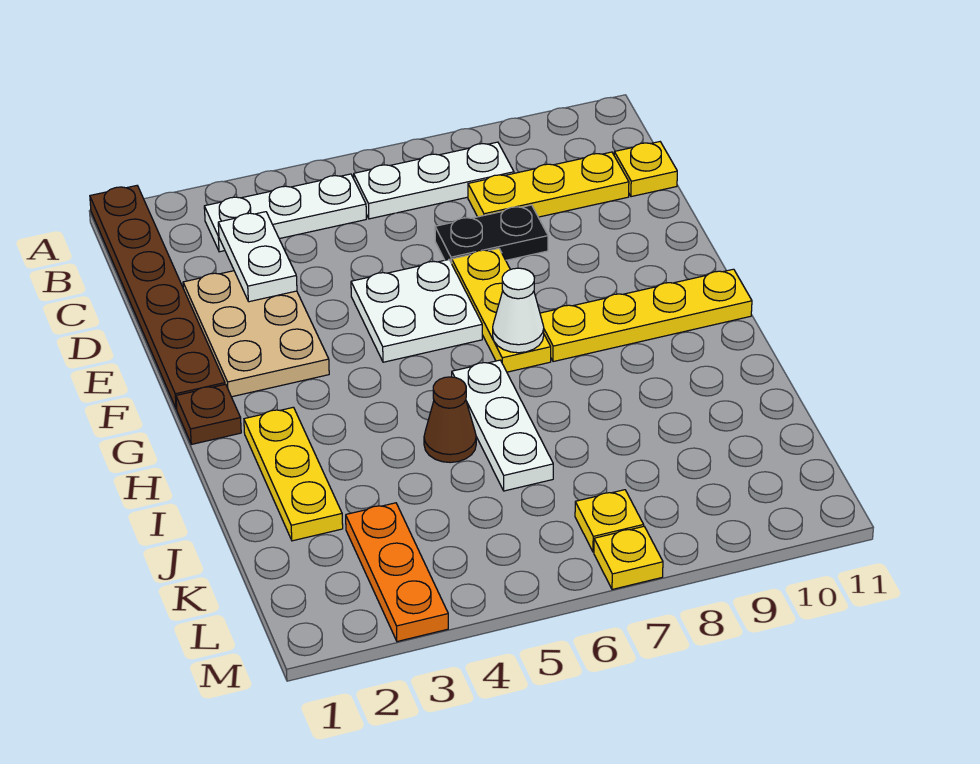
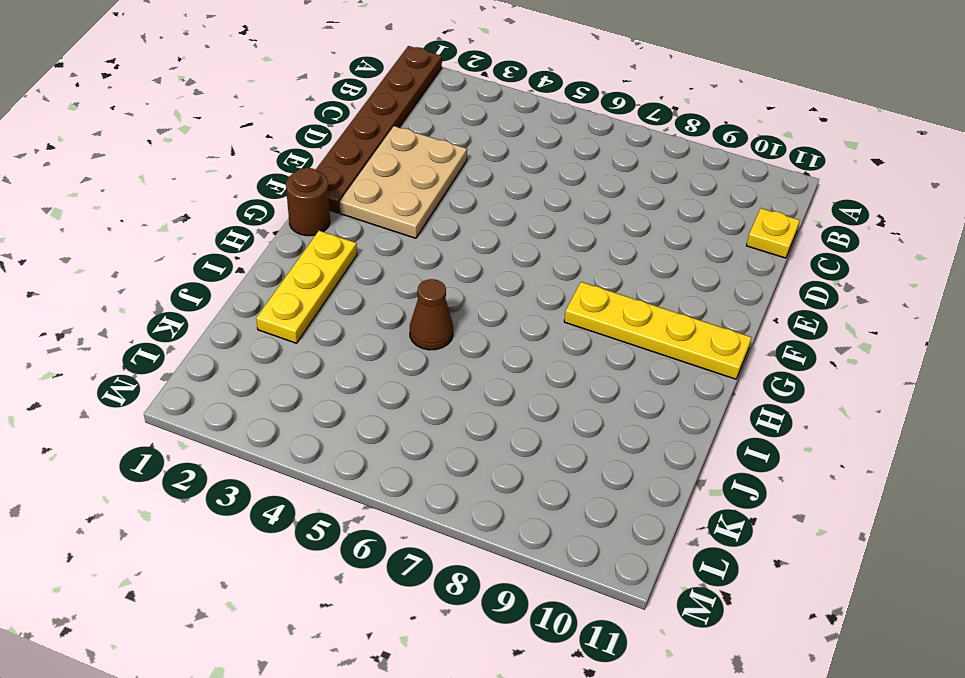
brown round brick G1 level 1 -> brown plate G1 level 1
none -> white plate B3:B5 level 1
none -> white plate B6:B8 level 1
none -> yellow plate C8:C10 level 1

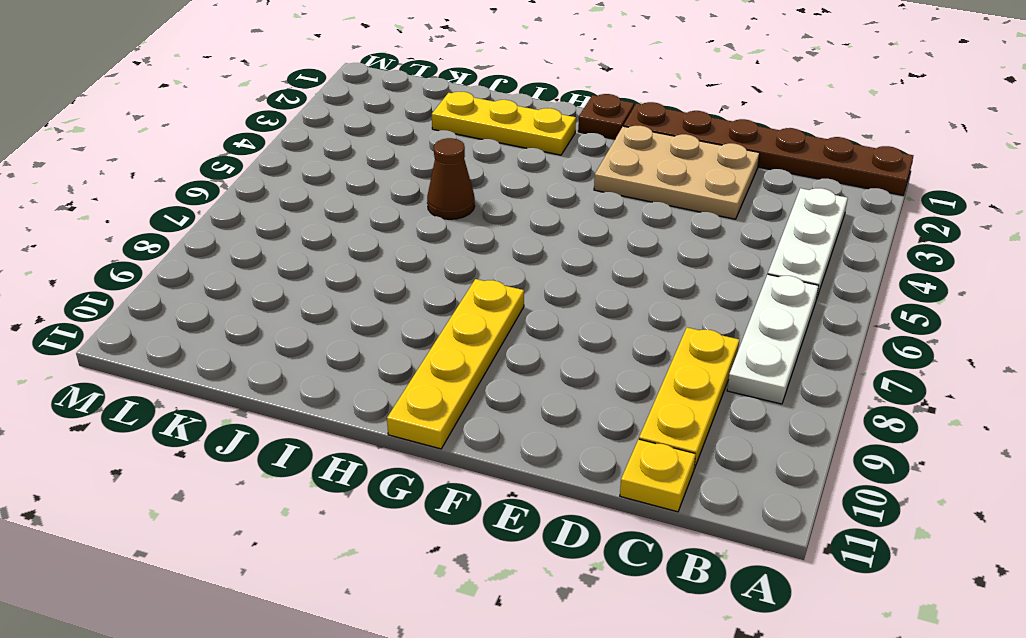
none -> black plate D7:D8 level 1
none -> white plate E5:F6 level 1
none -> yellow plate E7:G7 level 1

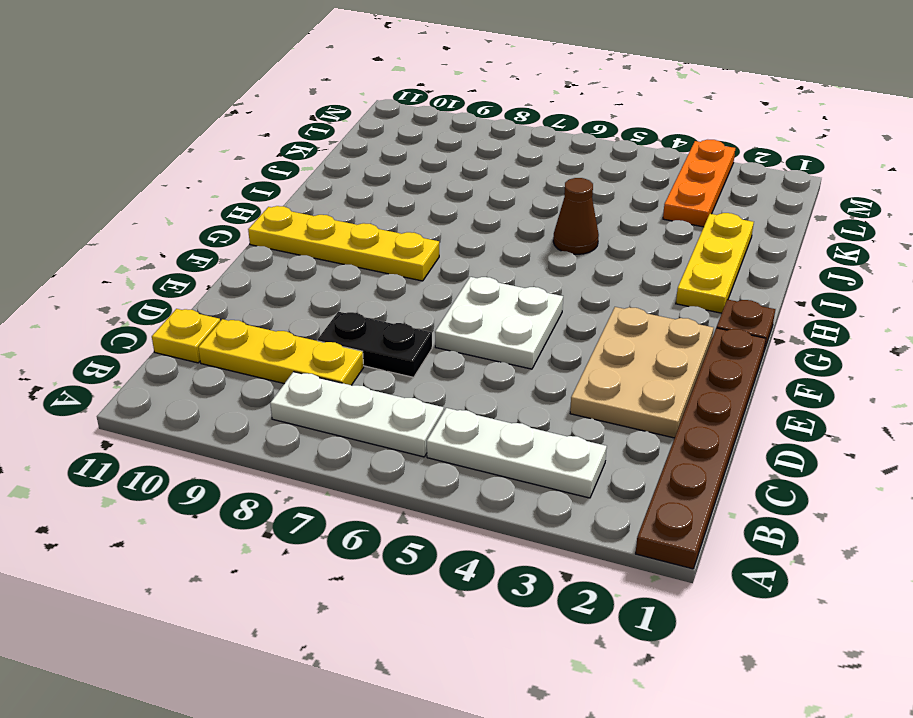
none -> yellow plate E7:G7 level 1
none -> white plate H6:J6 level 1
none -> yellow plate L7 level 1

